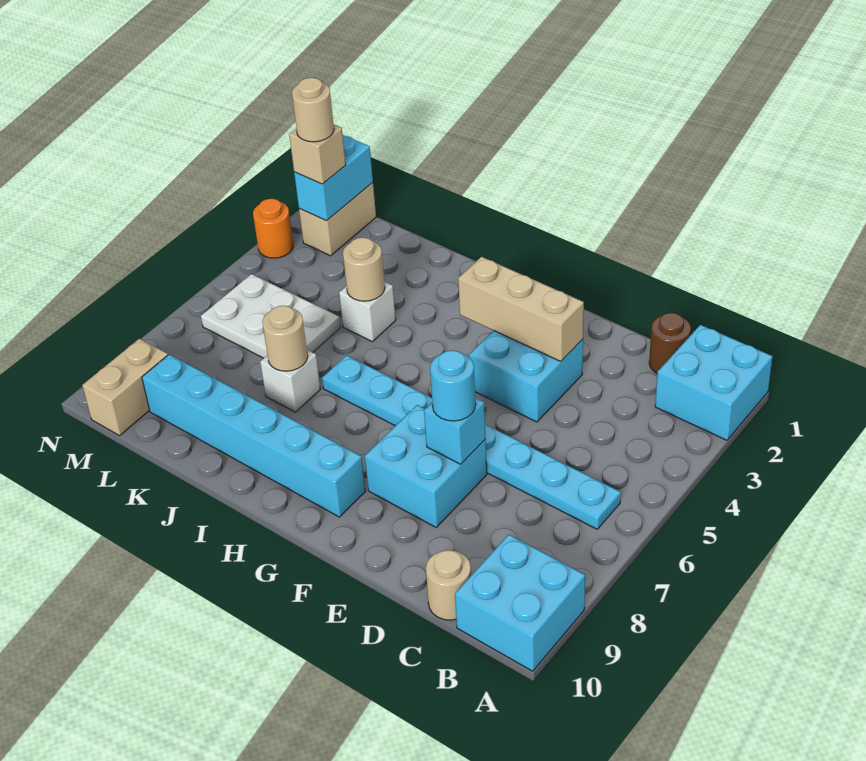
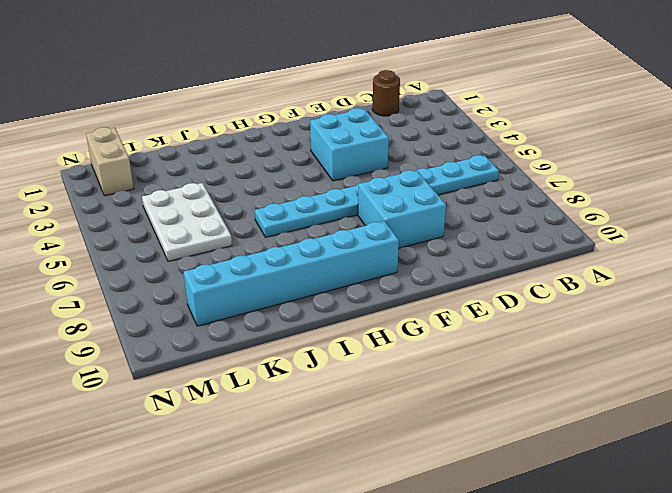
white plate K4:L6 level 1 -> white plate K5:M6 level 1
none -> cyan brick A1:B2 level 1
none -> cyan brick A9:B10 level 1
none -> tan round brick C10 level 1

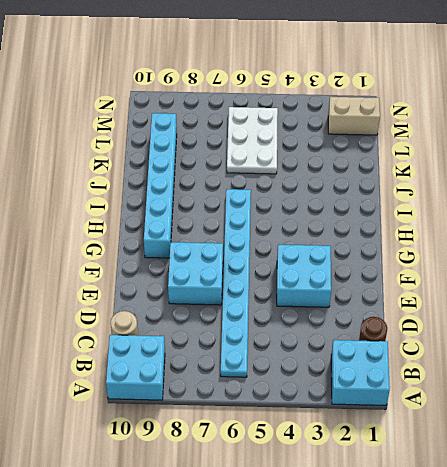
none -> white brick J4 level 1
none -> white brick J7 level 1
none -> tan brick M9:M10 level 1

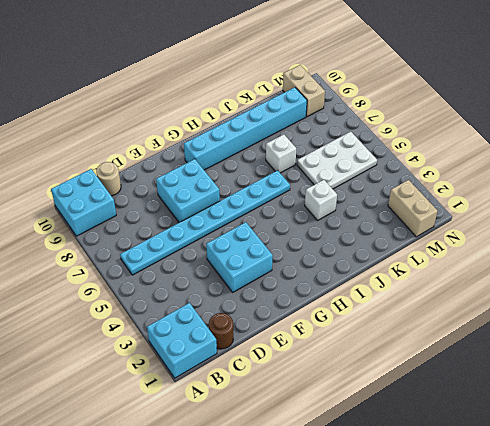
none -> orange round brick N3 level 1
none -> tan brick E3:G3 level 2
none -> cyan brick E7 level 2

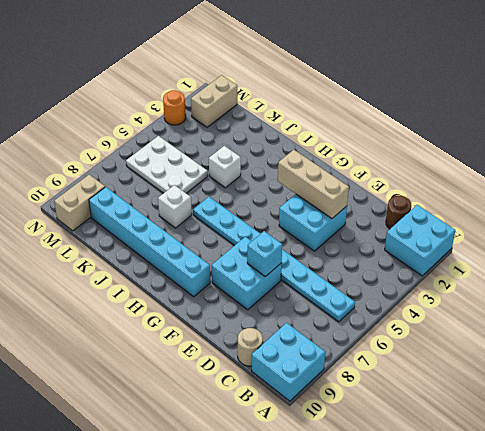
none -> tan round brick J4 level 2
none -> tan round brick J7 level 2
none -> cyan brick M1:M2 level 2

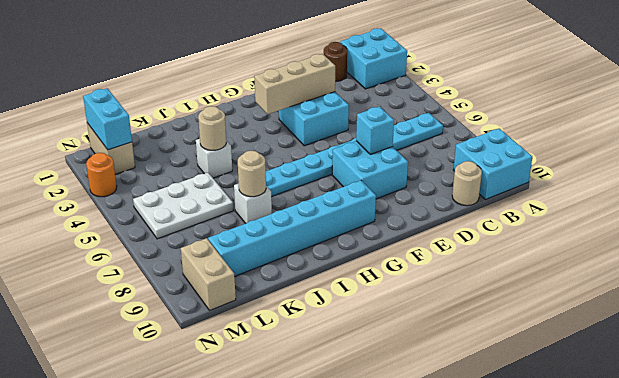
none -> cyan round brick E7 level 3
none -> tan brick M2 level 3
none -> tan round brick M2 level 4

